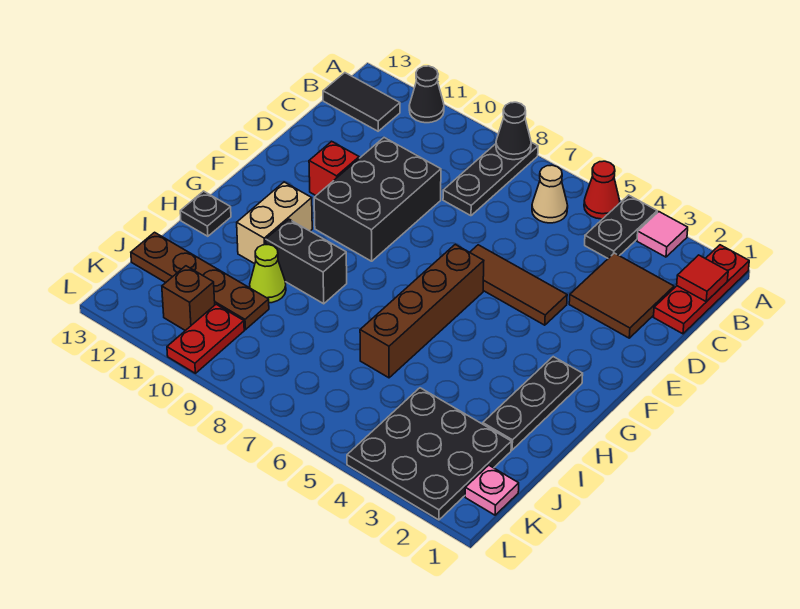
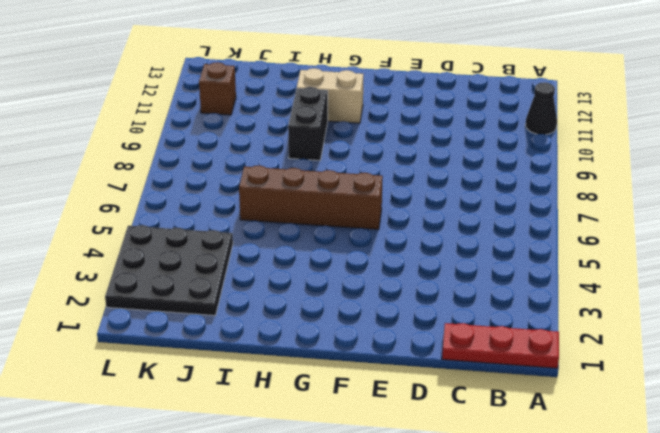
none -> pink tile A3 level 1
none -> black plate A4:B4 level 1
none -> red cone A5 level 1

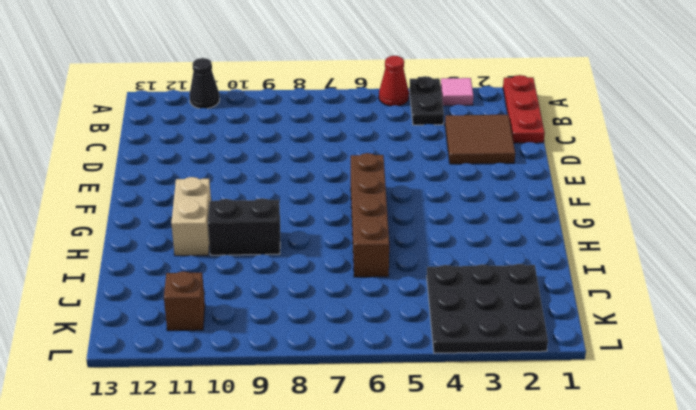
none -> black plate A8:C8 level 1
none -> tan cone B6 level 1
none -> black tile B12:B13 level 1

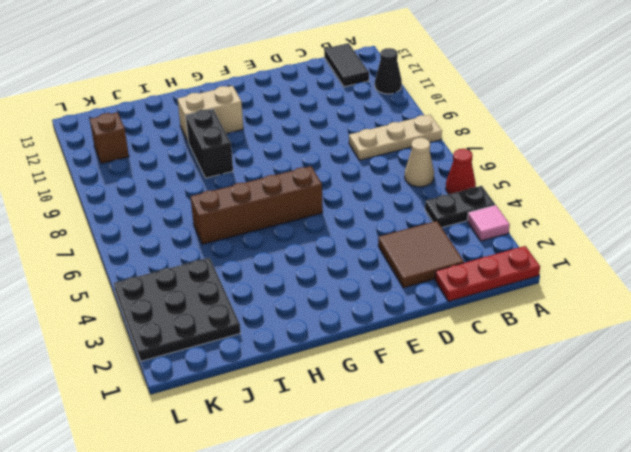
tan plate A8:C8 level 1 -> black plate A8:C8 level 1
none -> black brick D9:F10 level 1
none -> brown tile E4:E6 level 1
none -> red brick E11 level 1

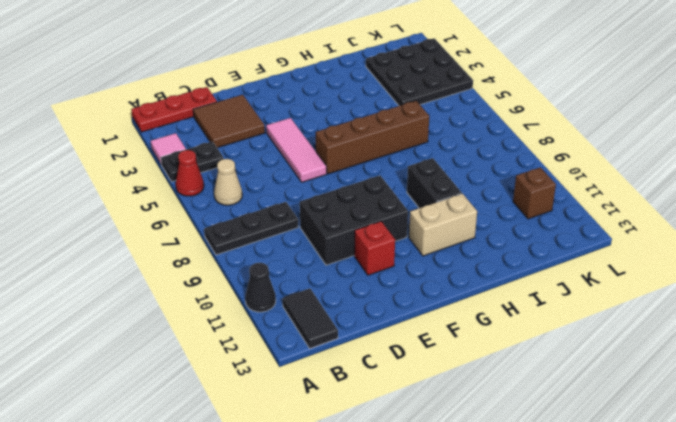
pink tile E4:E6 level 1 -> brown tile E4:E6 level 1
none -> black plate G2:I2 level 1
none -> black plate H13 level 1
none -> lime cone I10 level 1

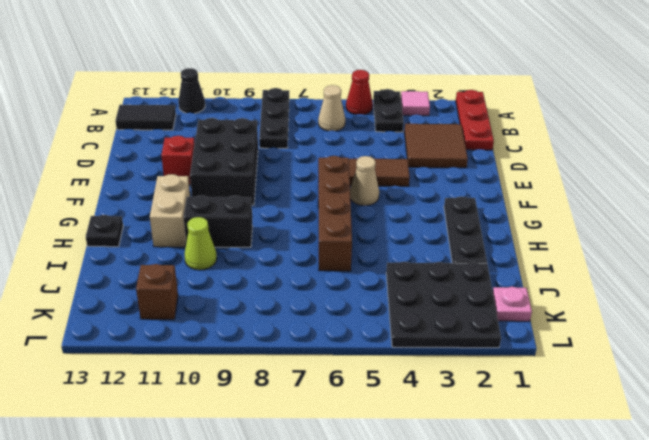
tan cone F5 level 1 -> none
none -> brown plate J10:J13 level 1
none -> red plate K10:L10 level 1
none -> black cone A8 level 2

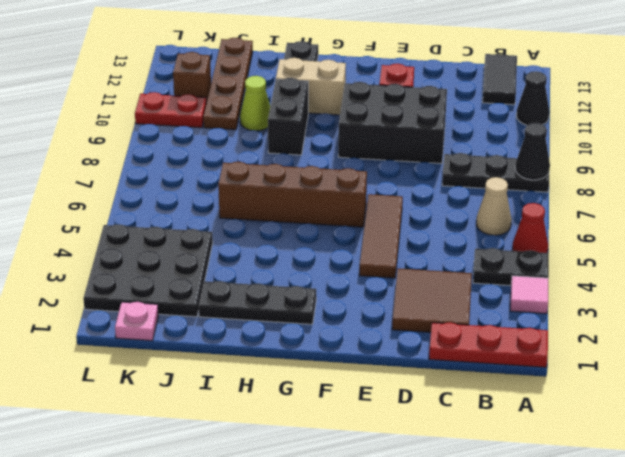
none -> red tile B1 level 2

